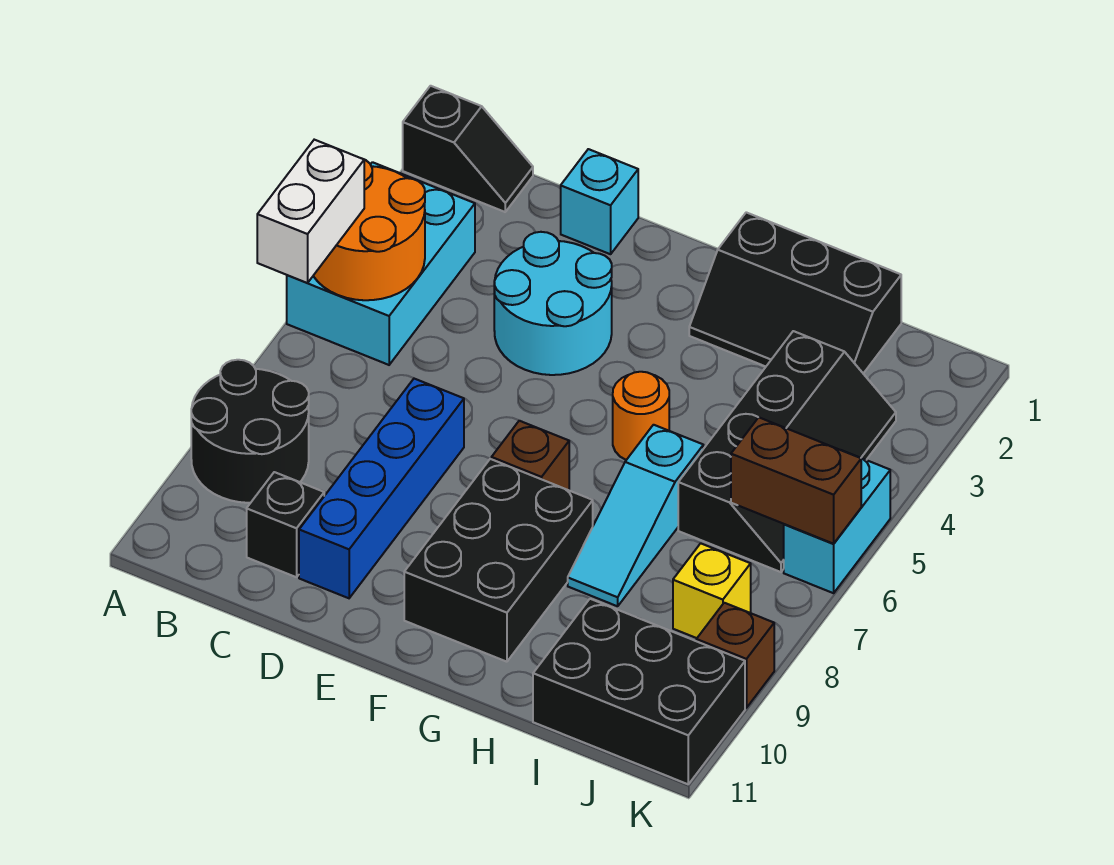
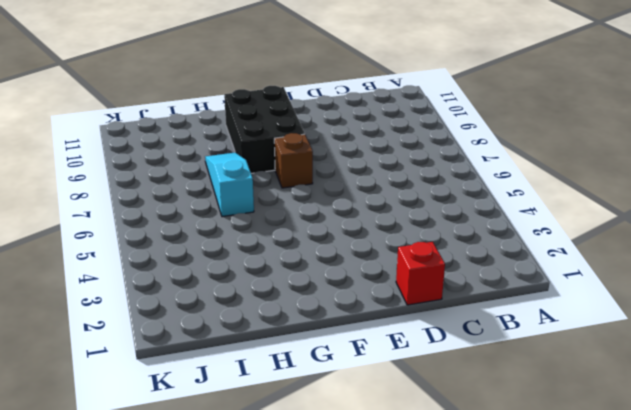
red brick D1 level 1 -> cyan brick D1 level 1
none -> black slope A1:B1 level 1 top A
none -> cyan brick A3:B5 level 1
none -> black round brick A8:B9 level 1

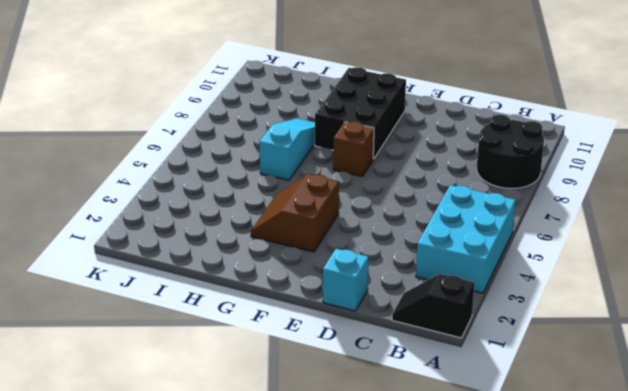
brown slope F3:G4 level 1 top F -> none
none -> black brick C10 level 1
none -> cyan round brick D3:E4 level 1
none -> blue brick D7:D10 level 1

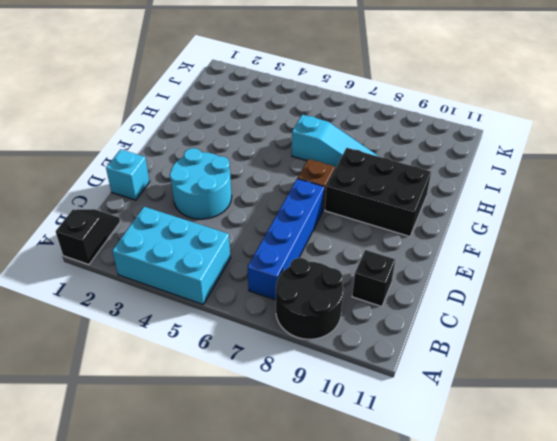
blue brick B7:E7 level 1 -> blue brick D7:D10 level 1
none -> black slope G1:I2 level 1 top 1
none -> orange round brick G5 level 1
none -> black slope I3:J6 level 1 top I

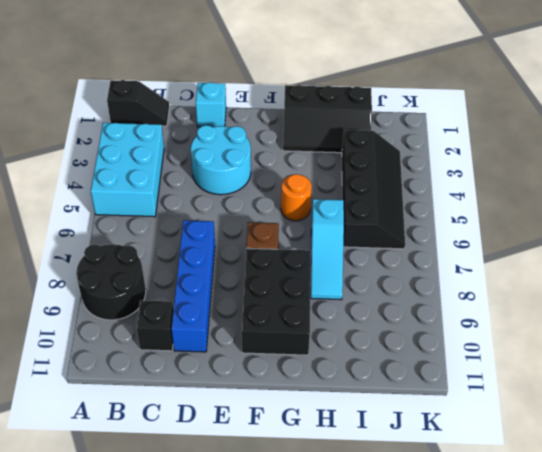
none -> black brick I10:K11 level 1
none -> yellow brick J8 level 1
none -> cyan brick K5:K6 level 1

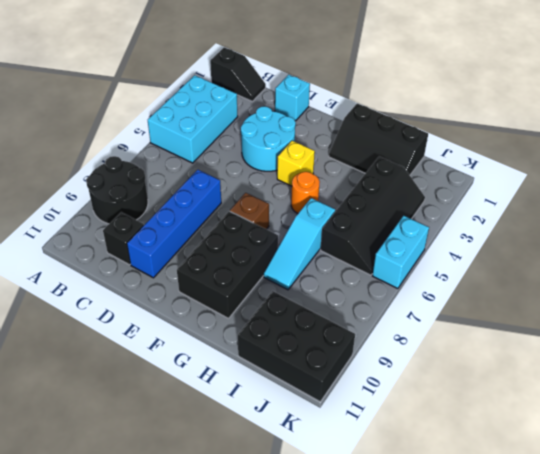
yellow brick F4 level 1 -> yellow brick J8 level 1
none -> brown brick K9 level 1
none -> orange round brick A4:B5 level 2
none -> brown brick J6:K6 level 2

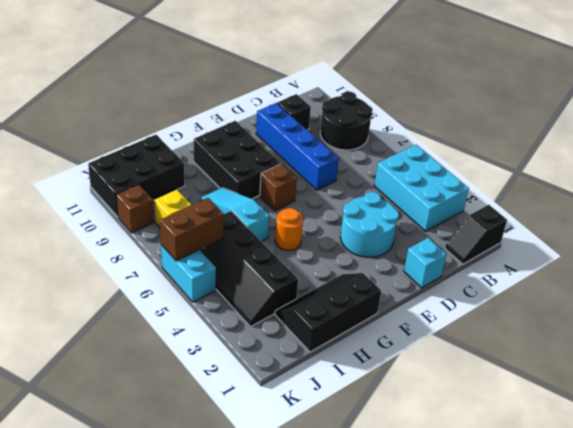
none -> orange round brick A4:B5 level 2
none -> white brick A5:A6 level 3

